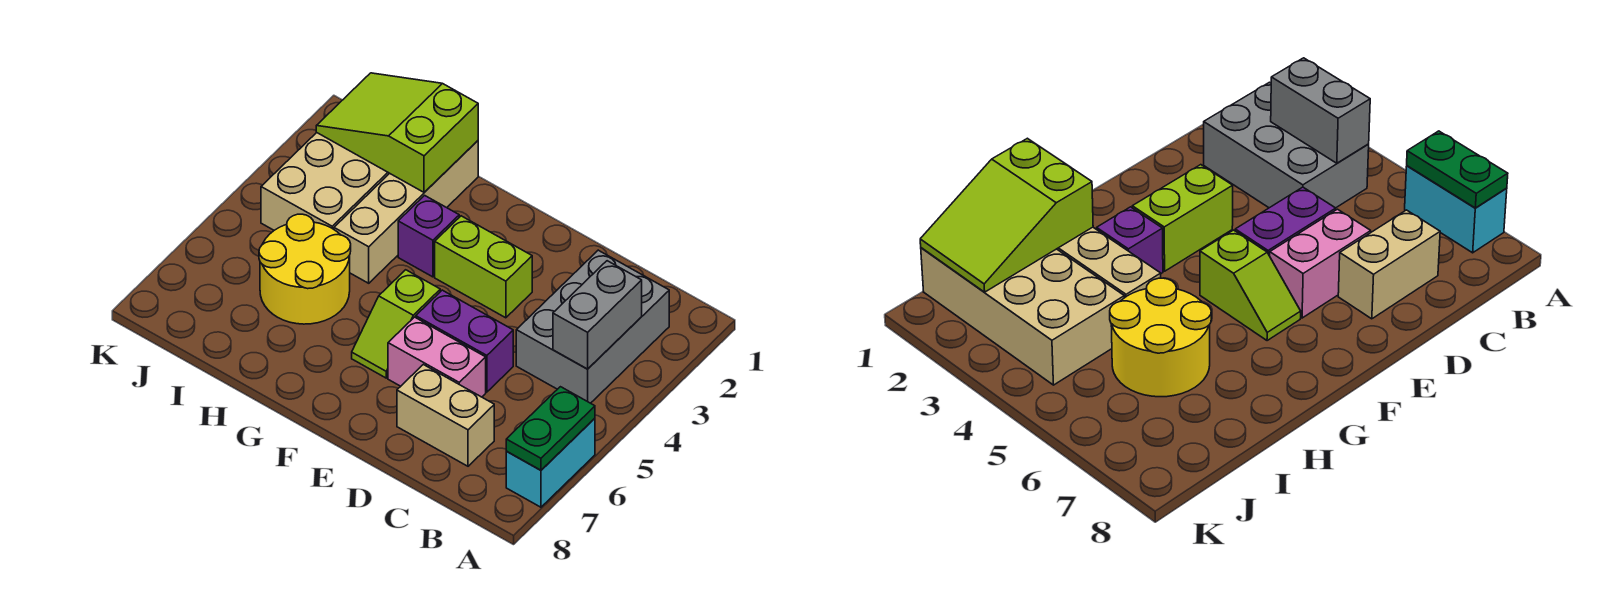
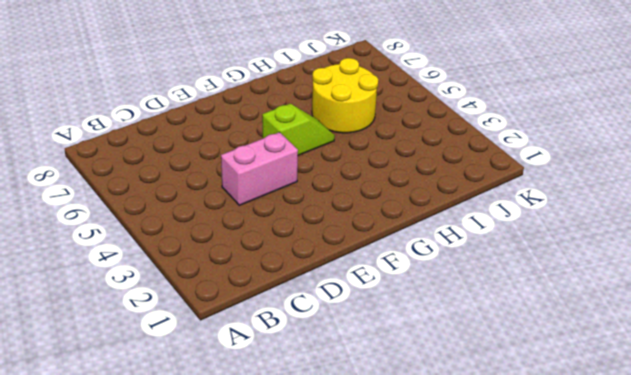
pink brick D4:E4 level 1 -> pink brick D6:E6 level 1
lime slope F5:G5 level 1 top F -> lime slope F5:F6 level 1 top 5
none -> cyan brick A6:A7 level 1
none -> grey brick B2:C4 level 1
none -> tan brick C7:D7 level 1

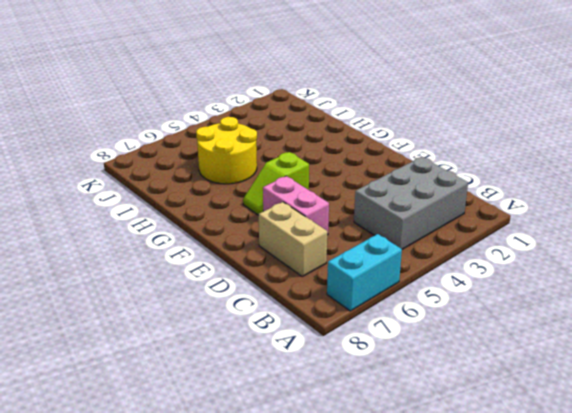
none -> purple brick D5:E5 level 1
none -> lime brick E3:F3 level 1
none -> purple brick G3 level 1

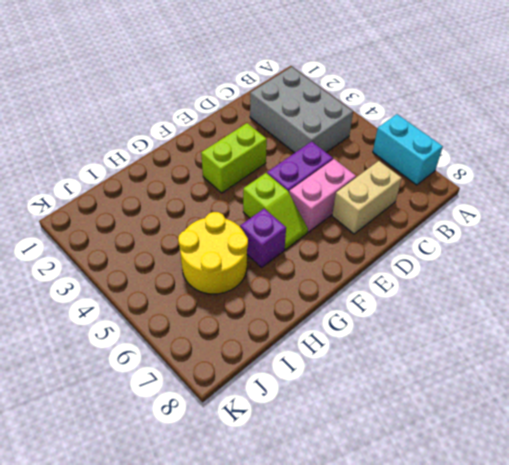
purple brick G6 level 1 -> purple brick G3 level 1
none -> tan brick H1:H4 level 1
none -> tan brick I1:J4 level 1
none -> green plate A6:A7 level 2

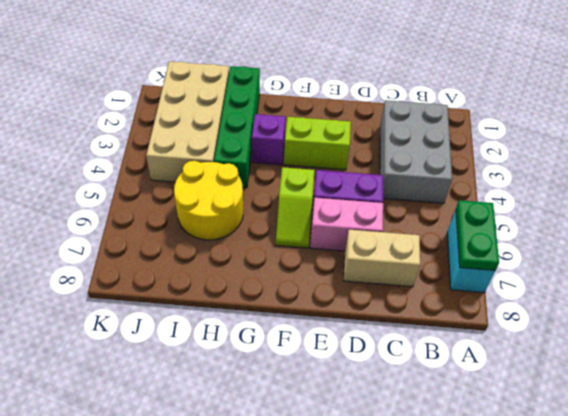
green brick H1:H4 level 1 -> tan brick H1:H4 level 1
none -> grey brick B3:B4 level 2
none -> lime slope H1:J2 level 2 top H

